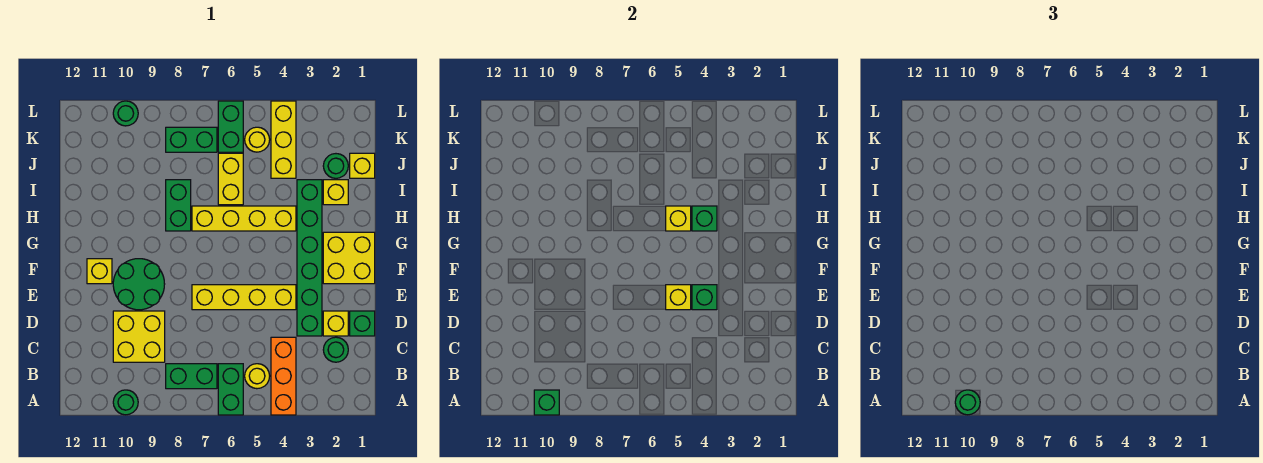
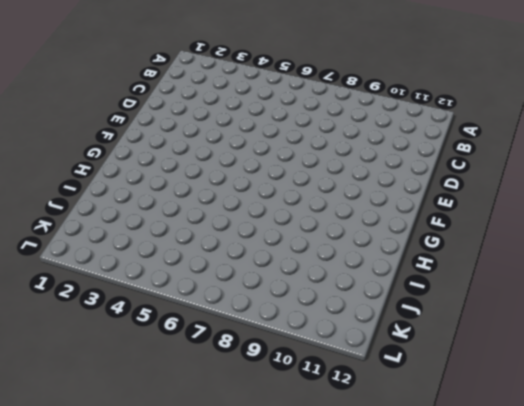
none -> orange brick A4:C4 level 1
none -> green brick A6:B6 level 1
none -> green round brick A10 level 1
none -> yellow round brick B5 level 1

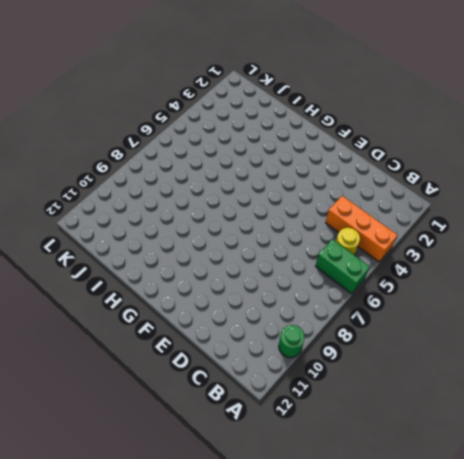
none -> green brick B7:B8 level 1
none -> green round brick C2 level 1
none -> yellow brick C9:D10 level 1
none -> green brick D1 level 1

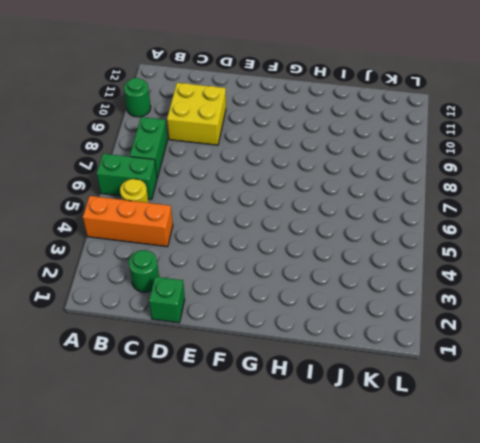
none -> yellow brick D2 level 1
none -> green brick D3:I3 level 1
none -> yellow brick E4:E7 level 1
none -> green round brick E9:F10 level 1

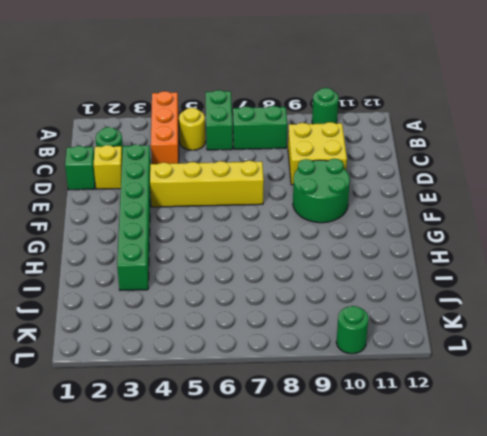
none -> yellow brick F1:G2 level 1
none -> yellow brick F11 level 1
none -> yellow brick H4:H7 level 1
none -> green brick H8:I8 level 1

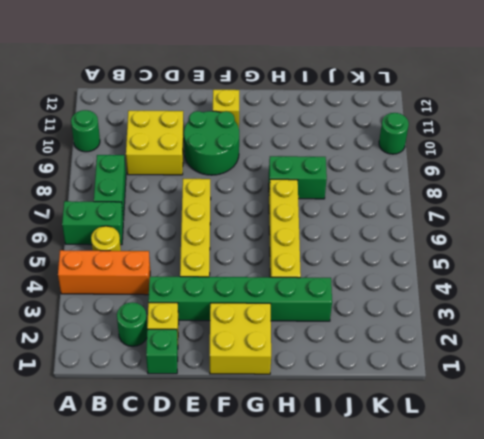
none -> yellow brick I2 level 1
none -> yellow brick I6:J6 level 1
none -> yellow brick J1 level 1
none -> green round brick J2 level 1

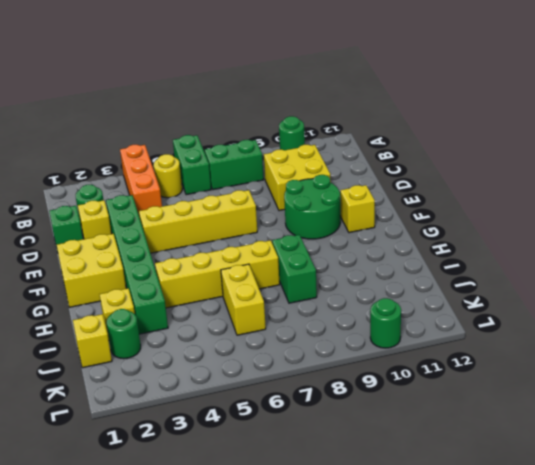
none -> yellow brick J4:L4 level 1
none -> yellow round brick K5 level 1
none -> green brick K6:L6 level 1
none -> green brick K7:K8 level 1

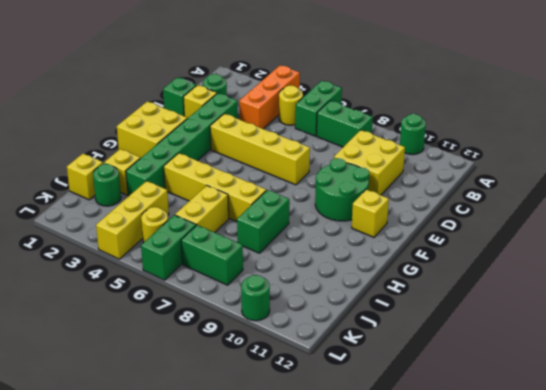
none -> green brick A10 level 2
none -> green brick E4 level 2
none -> yellow brick E5 level 2
none -> green brick H4 level 2

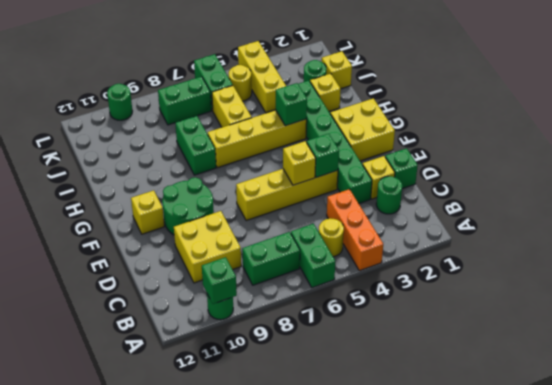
none -> yellow brick H5 level 2
none -> green round brick A10 level 3

